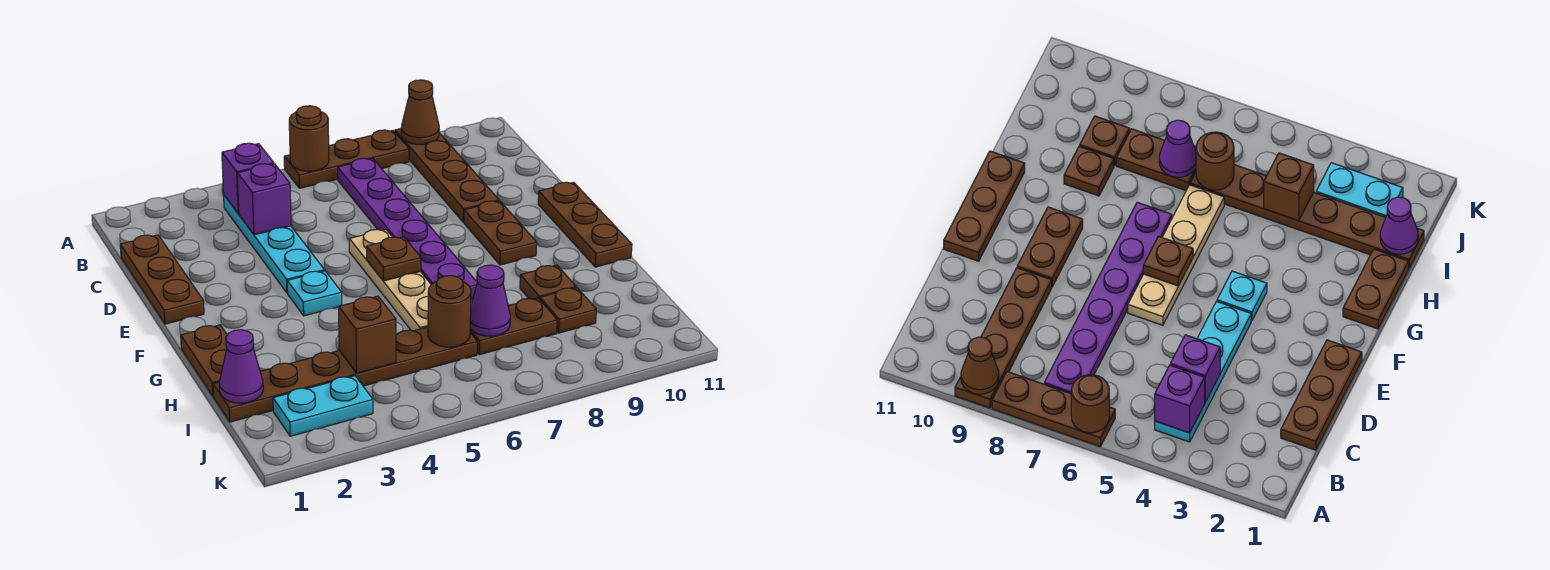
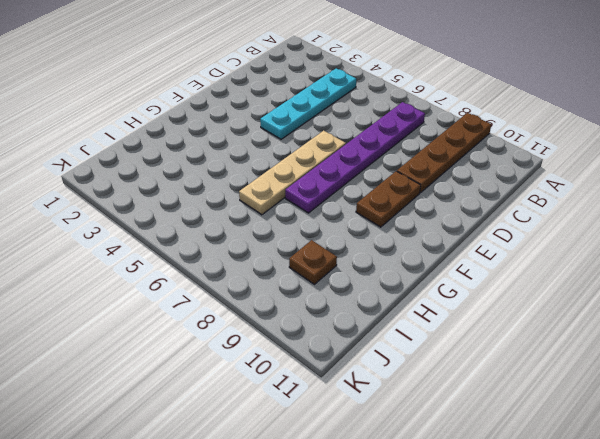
none -> brown plate A6:A8 level 1
none -> brown plate C1:E1 level 1
none -> brown plate E11:G11 level 1

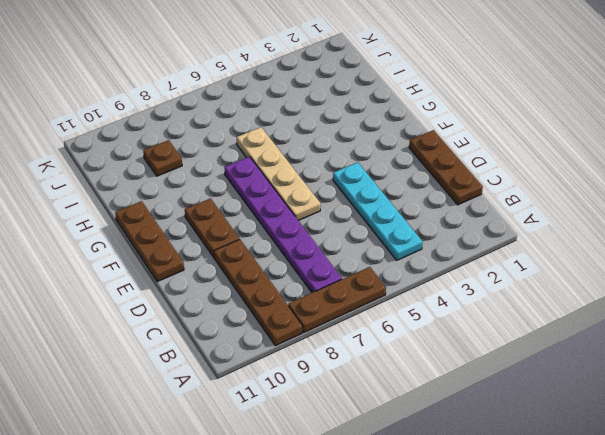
none -> cyan plate F4 level 1
none -> brown plate G1:H1 level 1
none -> brown plate H9 level 1

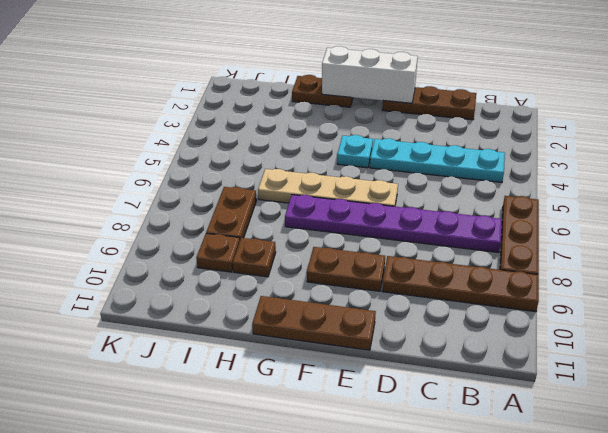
white brick E1:G1 level 2 -> none
none -> brown plate I1:I6 level 1
none -> cyan plate J2:J3 level 1
none -> brown round brick A6 level 2

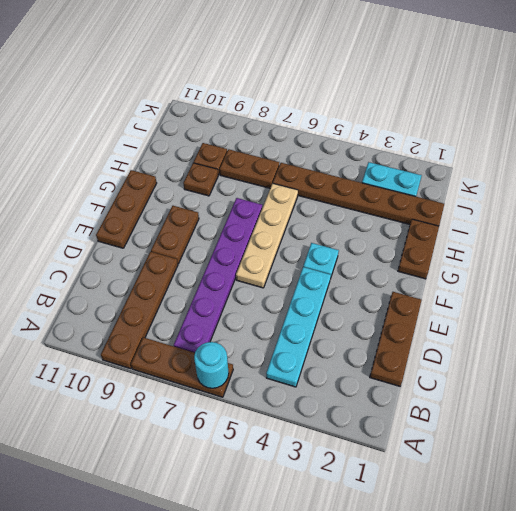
cyan round brick A6 level 2 -> brown round brick A6 level 2
none -> brown cone A9 level 2
none -> purple brick B4 level 2
none -> purple brick C4 level 2

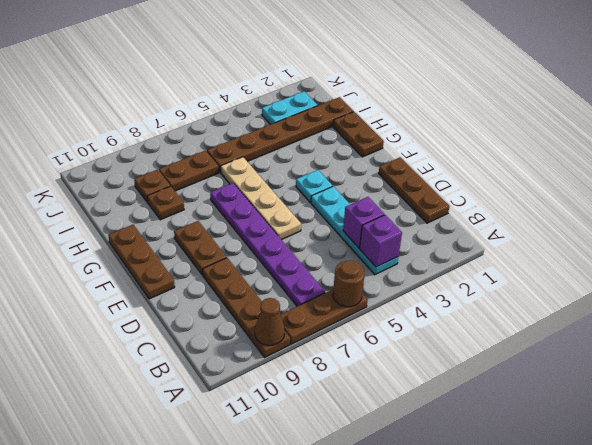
none -> brown plate F6 level 2
none -> purple cone I1 level 2
none -> brown brick I4 level 2

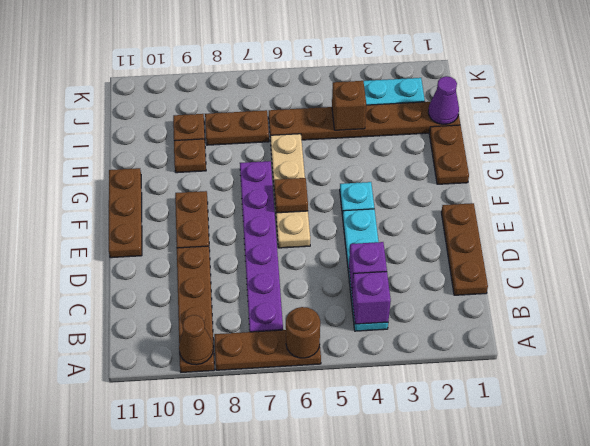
none -> brown round brick I6 level 2
none -> purple cone I7 level 2

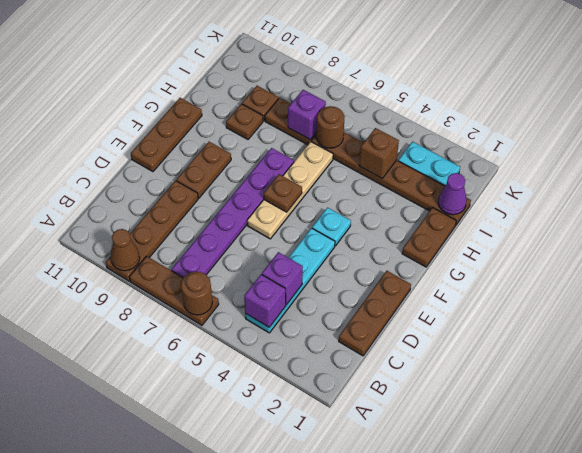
purple brick I7 level 2 -> purple cone I7 level 2

